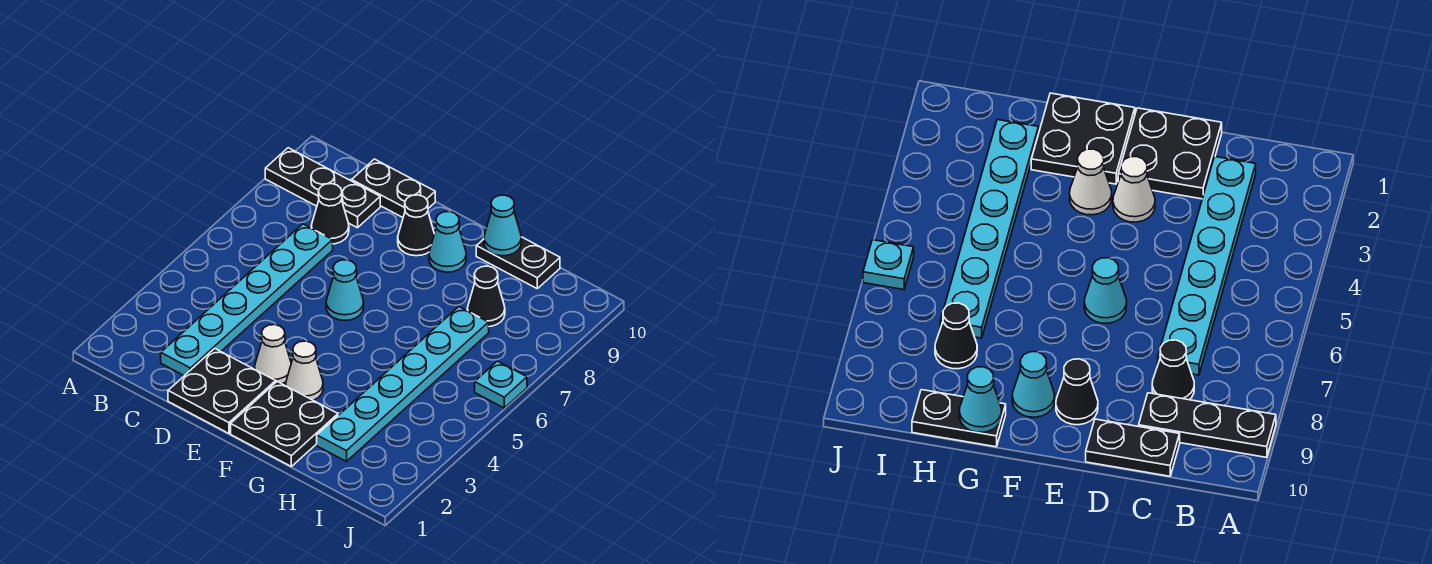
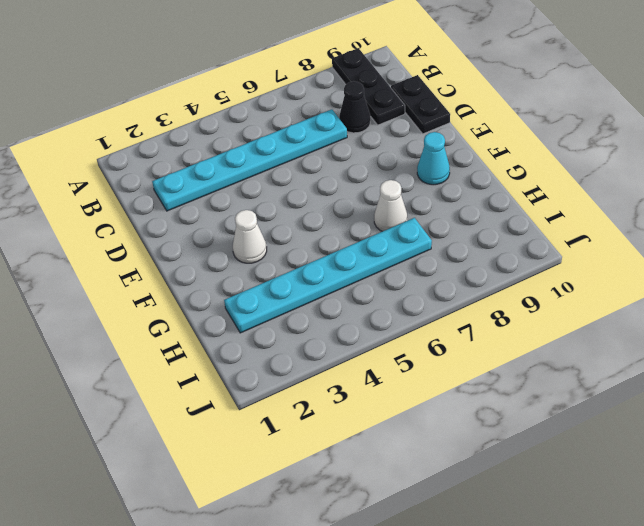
white cone G7 level 1 -> white cone E3 level 1
none -> black plate D1:E2 level 1
none -> cyan cone E6 level 1
none -> black cone E9 level 1

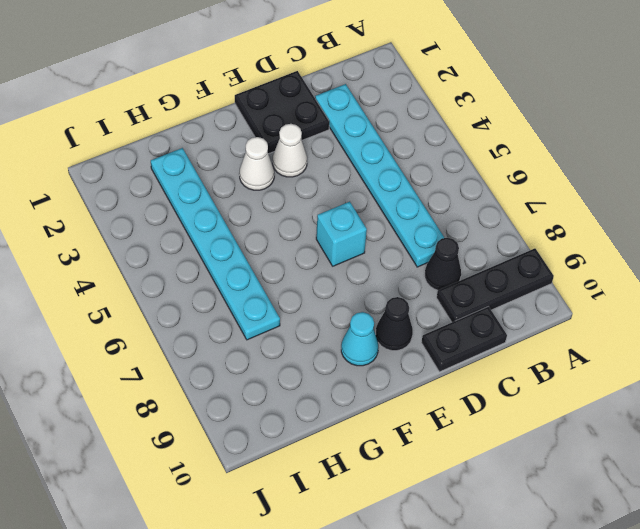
cyan brick E6 level 1 -> cyan cone E6 level 1
none -> black plate F1:G2 level 1
none -> black plate G10:H10 level 1
none -> black cone H8 level 1

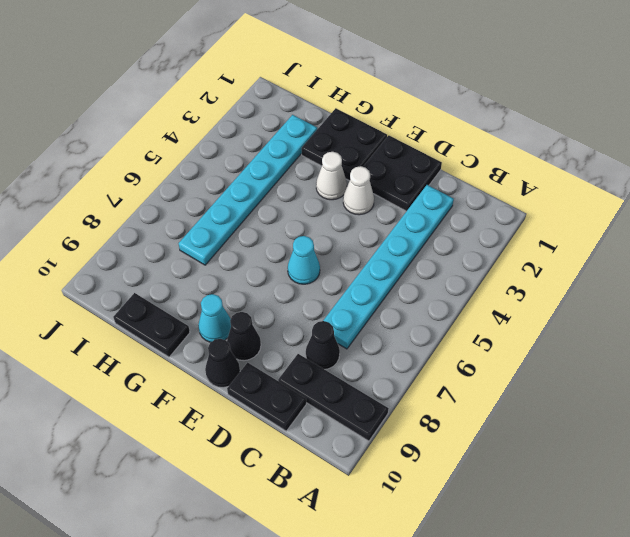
black cone E10 level 1 -> black cone H8 level 1
none -> cyan plate J6 level 1
none -> cyan cone G10 level 2

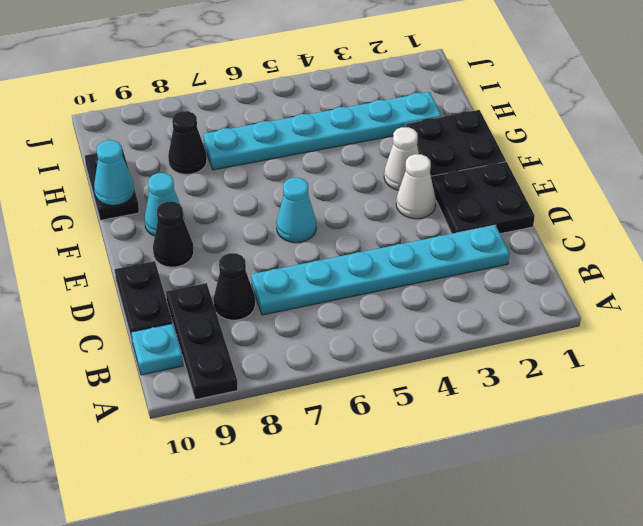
cyan plate B10 level 1 -> cyan plate J6 level 1

